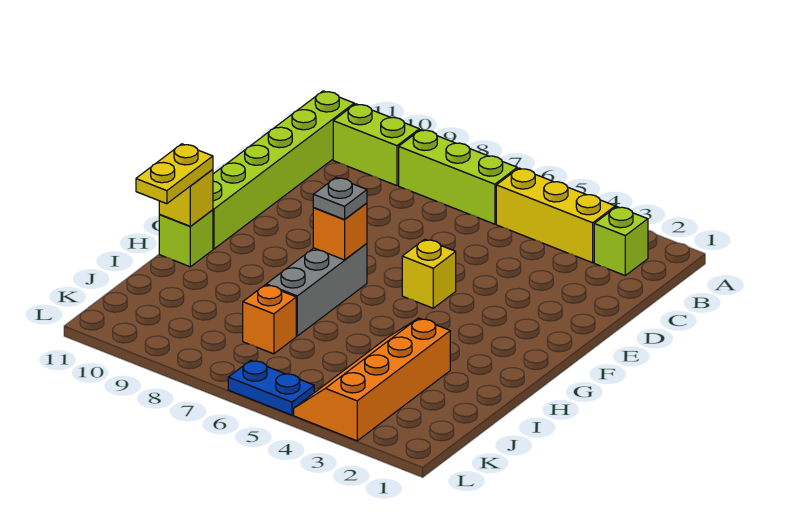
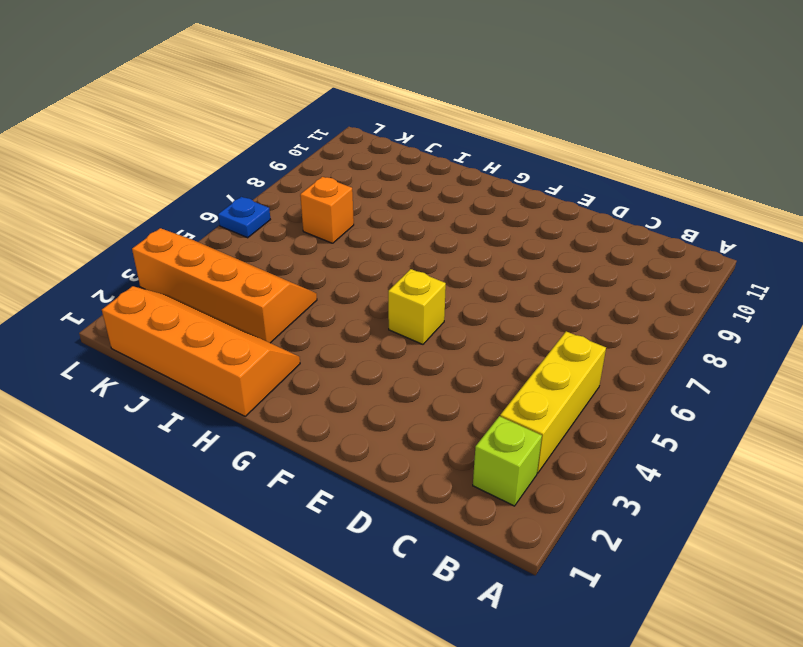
orange slope H1:K2 level 1 top 1 -> none
blue plate L6 level 1 -> blue plate L5:L6 level 1
none -> lime brick B6:B8 level 1
none -> lime brick B9:B10 level 1
none -> lime brick B11:G11 level 1

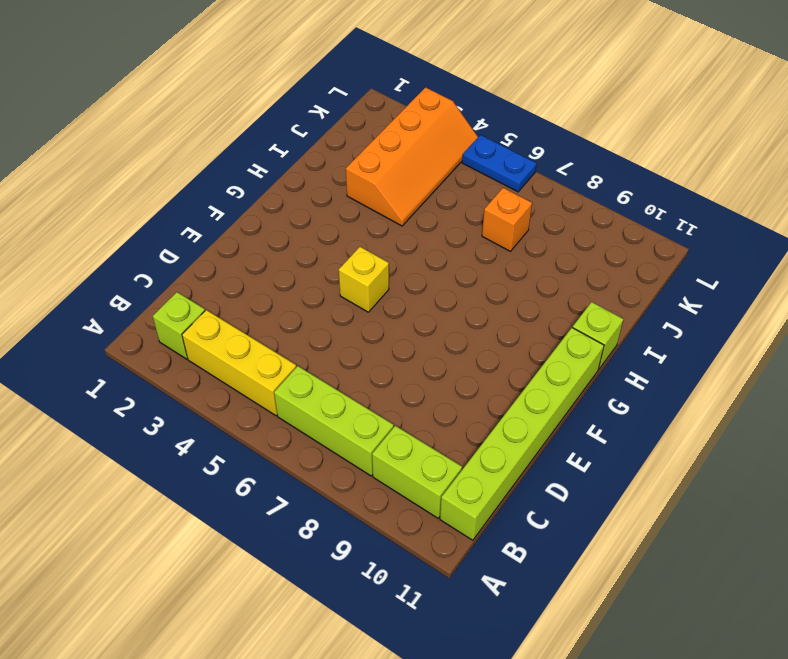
none -> grey brick G7:I7 level 1
none -> orange brick G7 level 2
none -> yellow brick H11 level 2

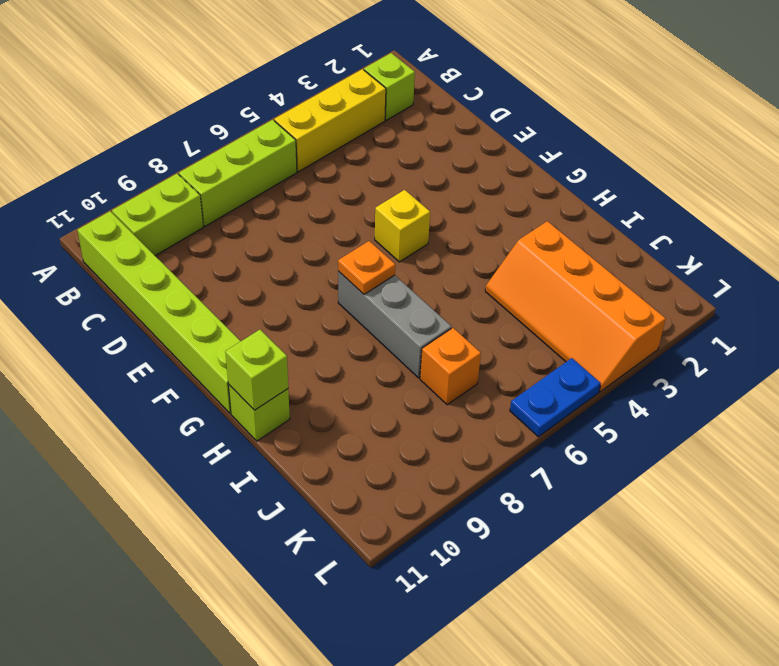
orange plate G7 level 2 -> orange brick G7 level 2
lime brick H11 level 2 -> yellow brick H11 level 2
none -> grey plate G7 level 3
none -> yellow plate H11:I11 level 3

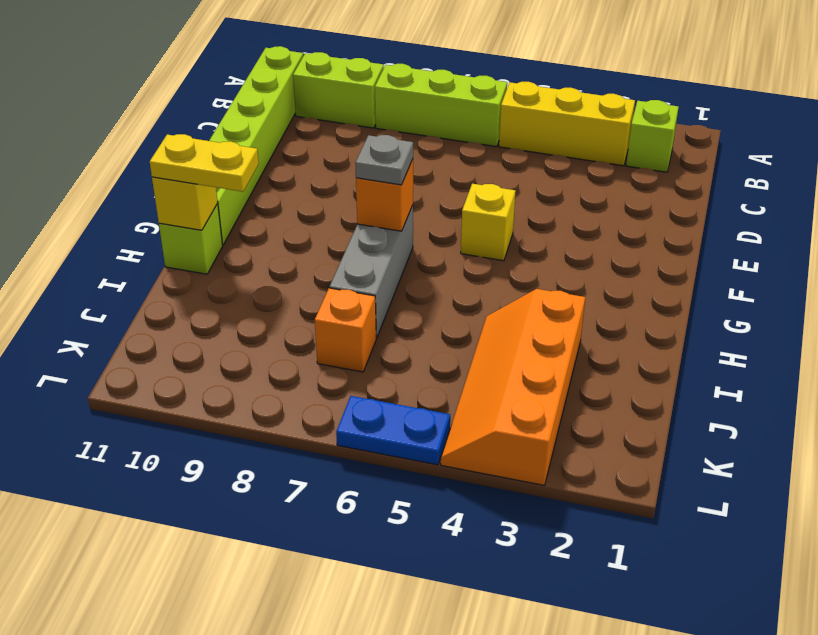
yellow plate H10:H11 level 3 -> yellow plate H11:I11 level 3

